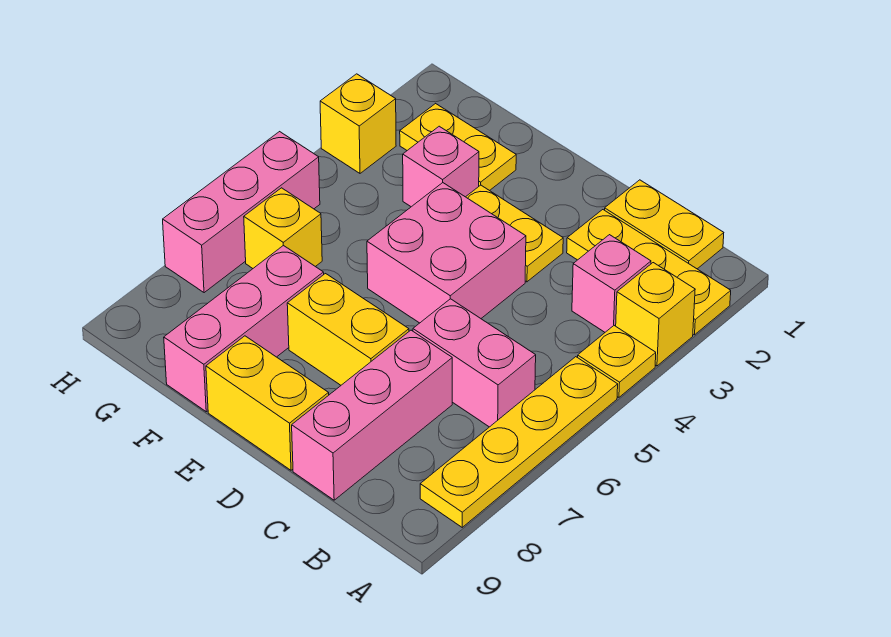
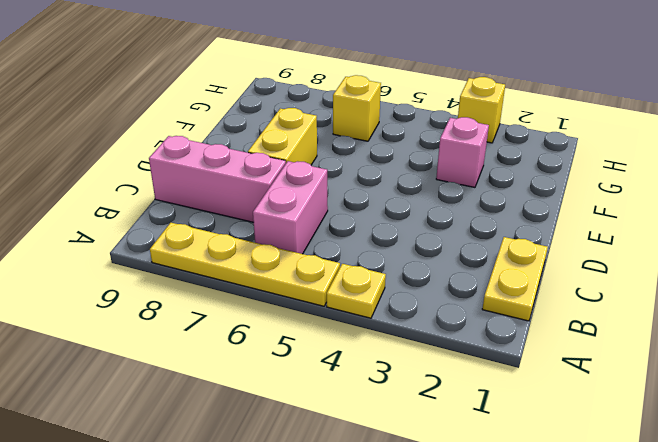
none -> yellow plate A2:C2 level 1
none -> yellow brick A3 level 1
none -> pink brick B3 level 1

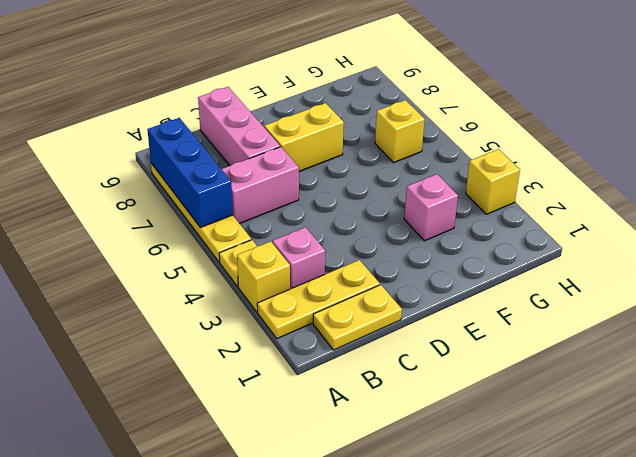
blue brick A6:A8 level 2 -> none
none -> yellow plate D3:E3 level 1
none -> pink brick D4:E5 level 1
none -> yellow brick D9:E9 level 1

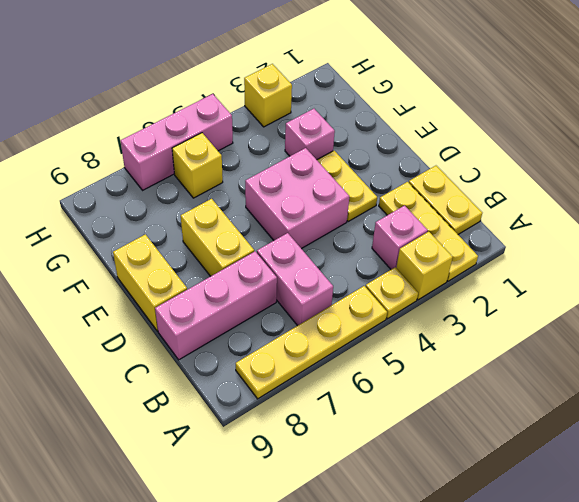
none -> yellow plate F2:G2 level 1
none -> pink brick F7:F9 level 1

